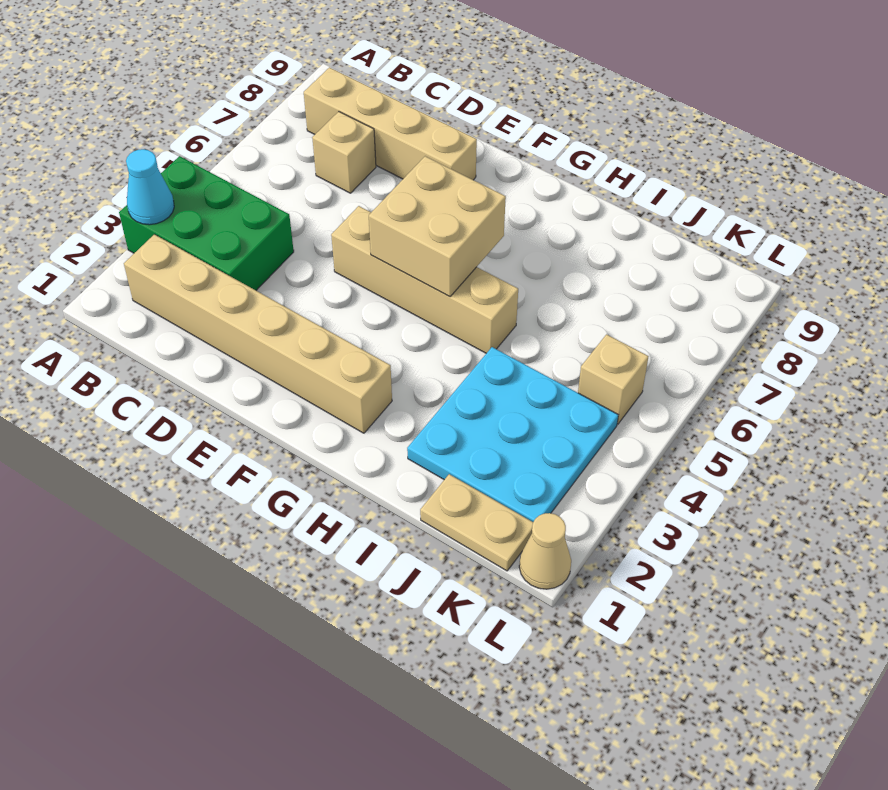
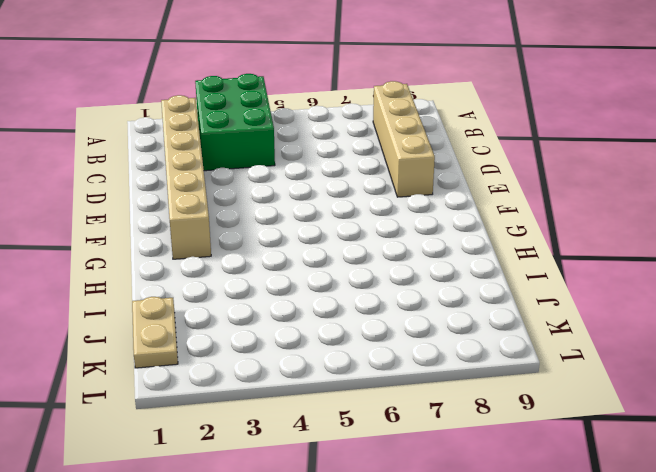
none -> tan brick C7 level 1
none -> tan brick E5:H5 level 1

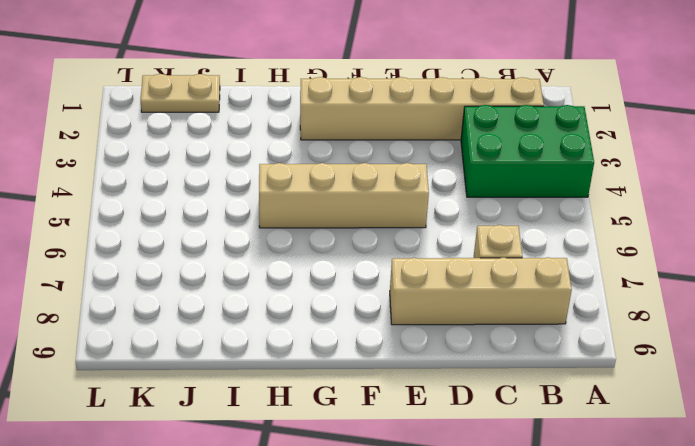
none -> cyan plate I2:K4 level 1
none -> tan brick K5 level 1

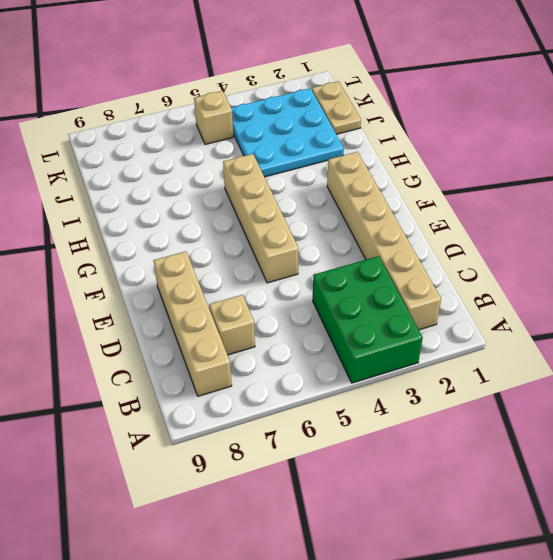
none -> tan cone L1 level 1
none -> cyan cone A3 level 2

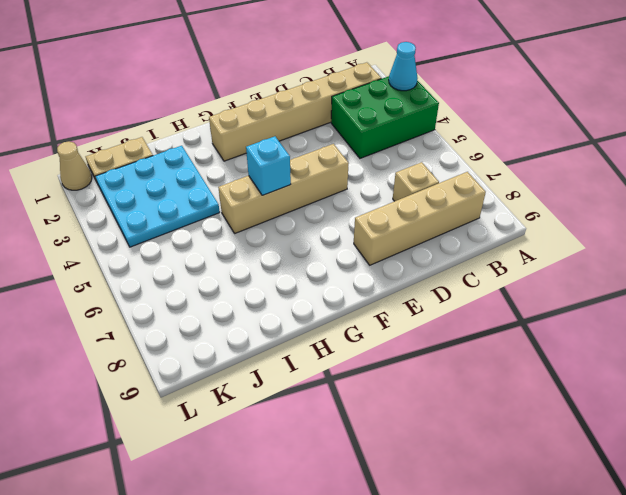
cyan brick G5 level 2 -> tan brick F5:G6 level 2
none -> tan brick K5 level 1

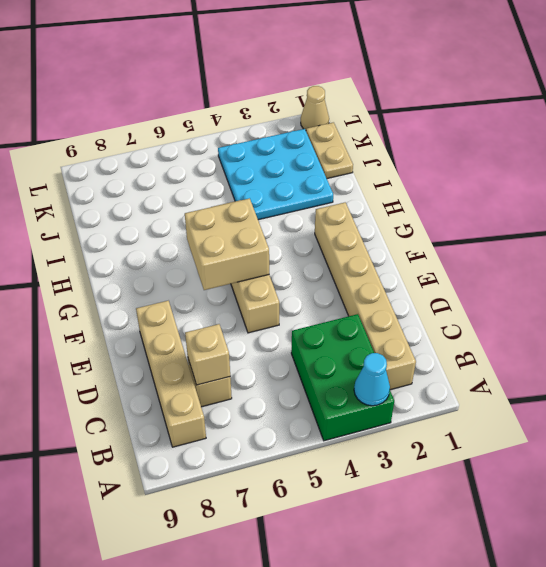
tan brick C7 level 2 -> tan brick K5 level 1

